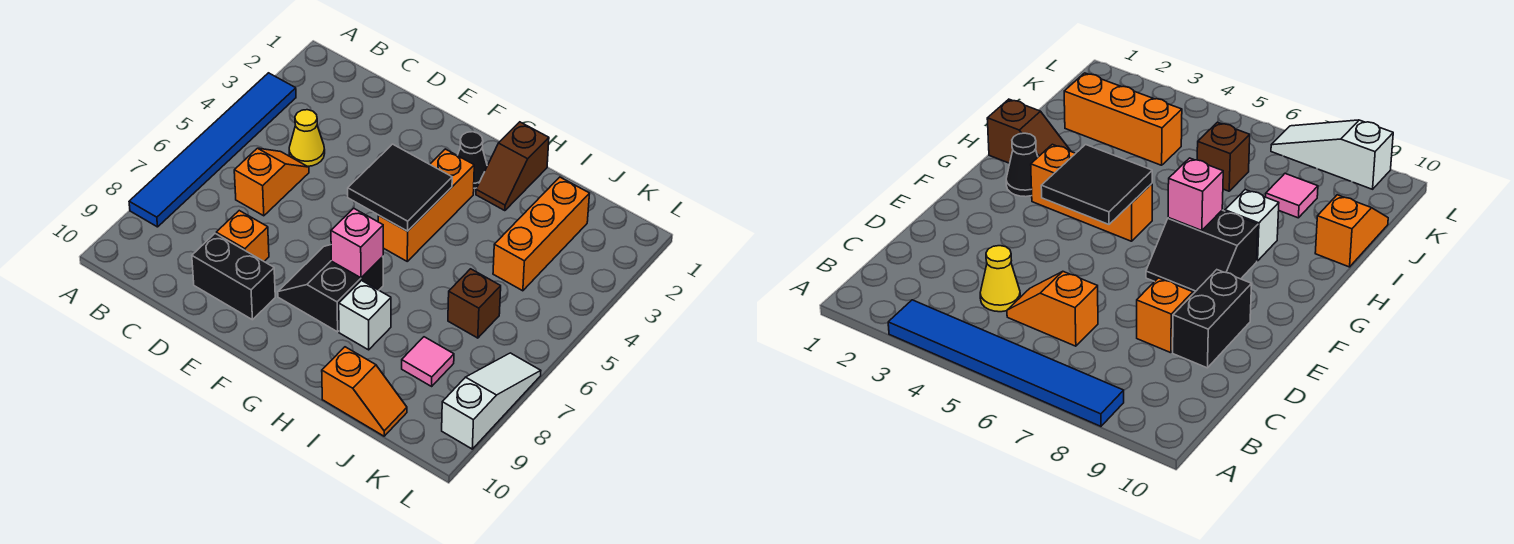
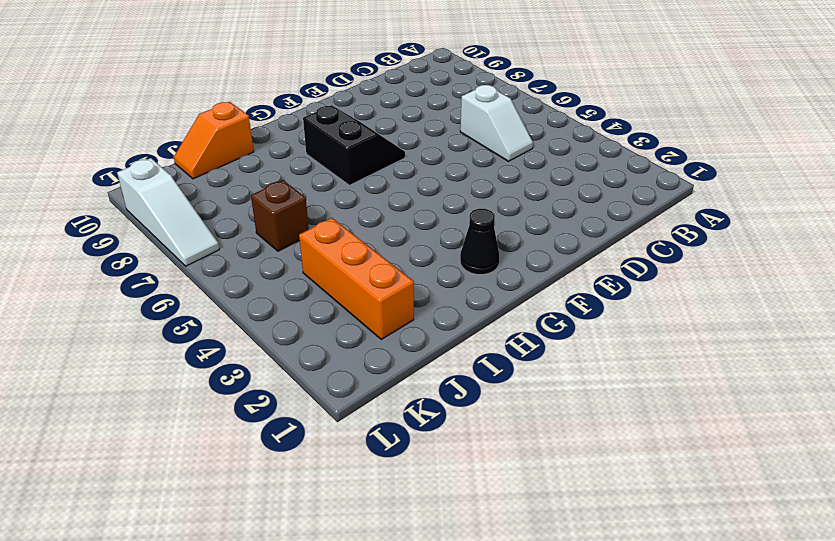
white slope C5:C6 level 1 top 6 -> orange slope C5:C6 level 1 top 6
none -> blue tile A3:A8 level 1
none -> yellow cone C4 level 1
none -> orange brick D8 level 1

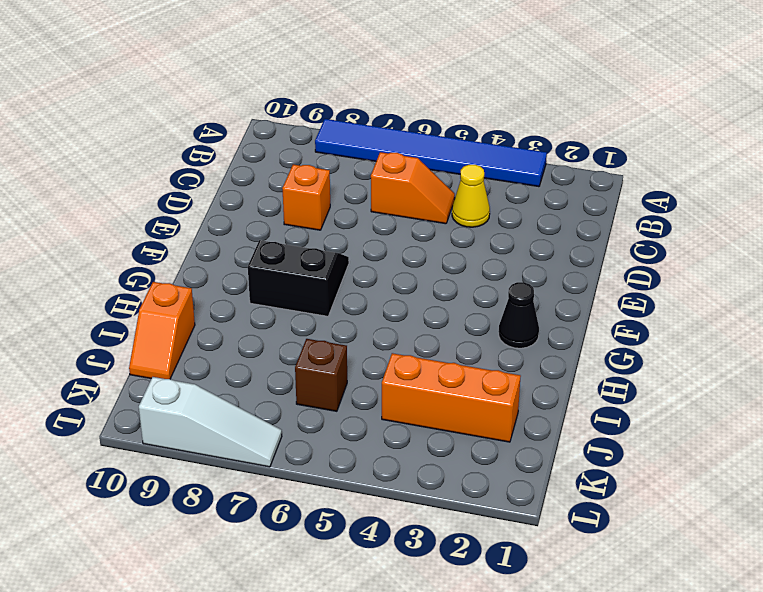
none -> black brick D9:E9 level 1
none -> orange brick G3:G5 level 1
none -> brown slope H1:H2 level 1 top 1

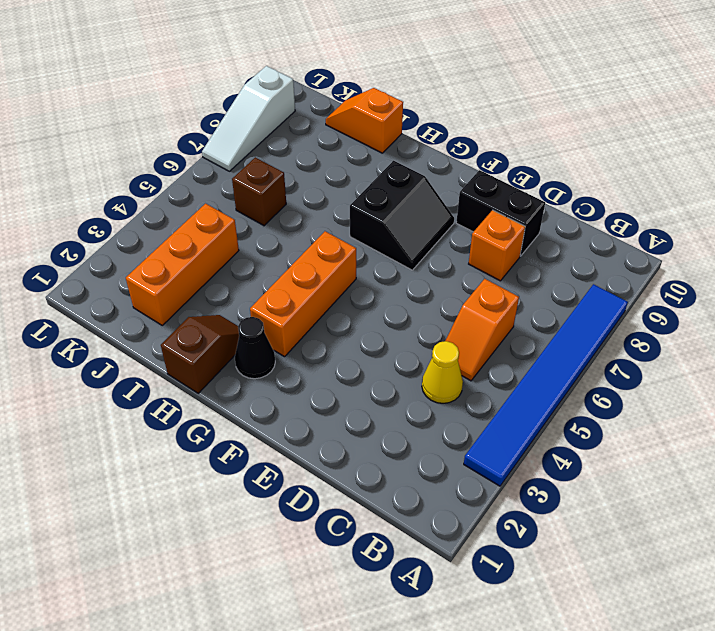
none -> white brick H8 level 1
none -> pink tile J8 level 1
none -> black tile F4:G5 level 2

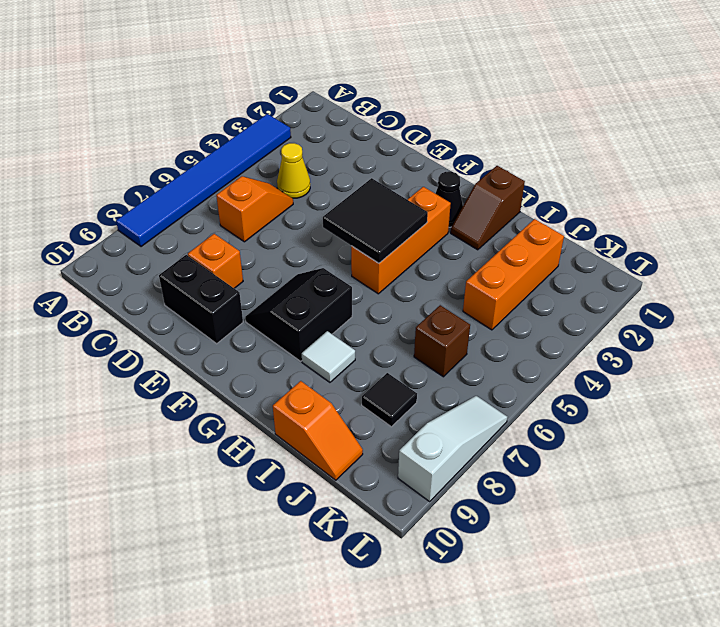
white tile H8 level 1 -> white brick H8 level 1
black tile J8 level 1 -> pink tile J8 level 1
none -> pink brick G7 level 2

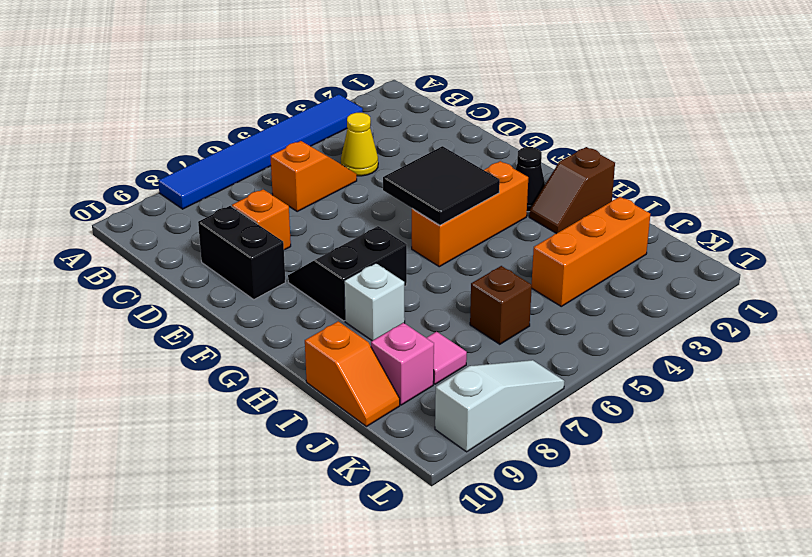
pink brick J9 level 1 -> pink brick G7 level 2

